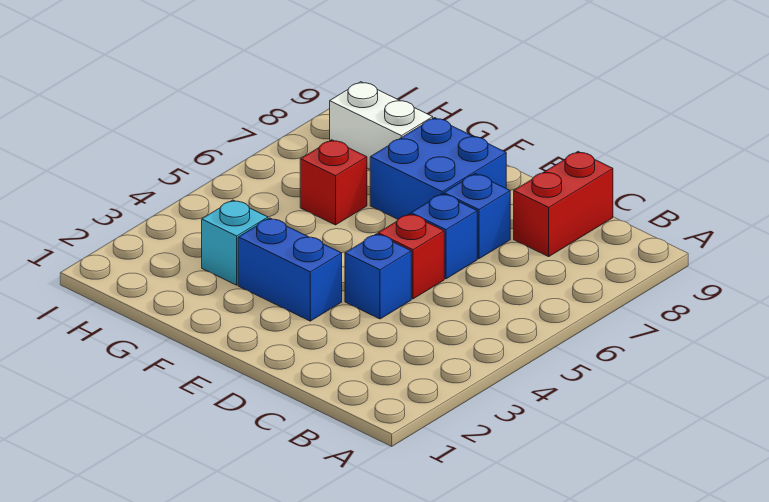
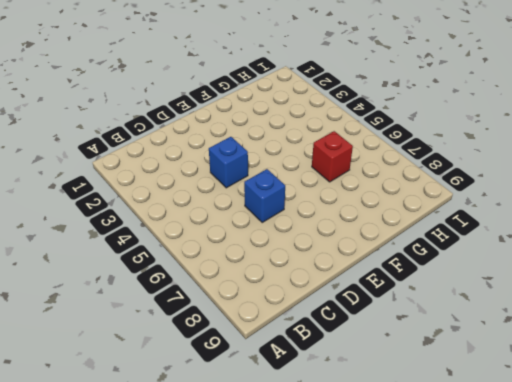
none -> red brick C8:C9 level 1
none -> red brick D5 level 1

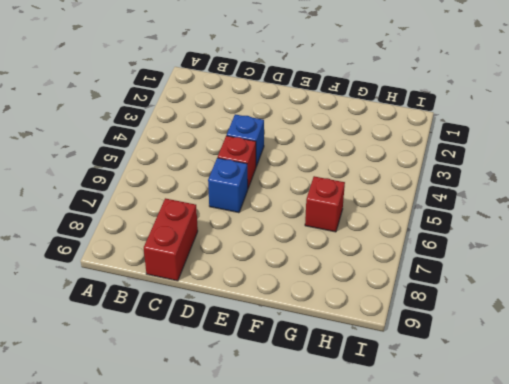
none -> blue brick D7 level 1
none -> blue brick E3:F3 level 1

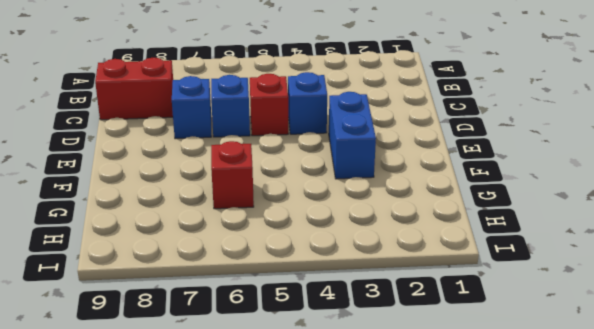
none -> blue brick E7:F8 level 1
none -> cyan brick G3 level 1

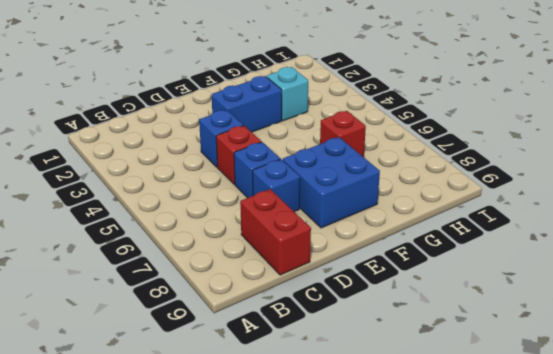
none -> white brick G8:H8 level 1

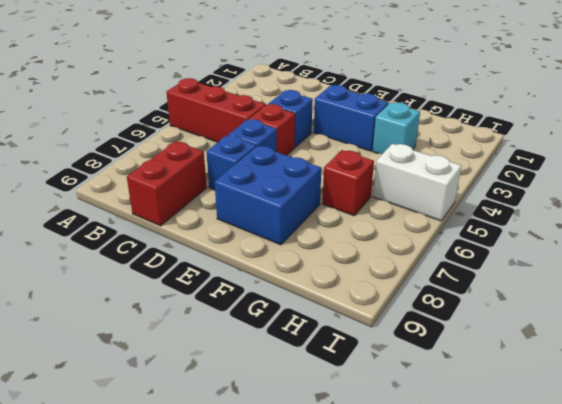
red brick A5:C5 level 1 -> none
white brick H5:I5 level 1 -> white brick G8:H8 level 1

